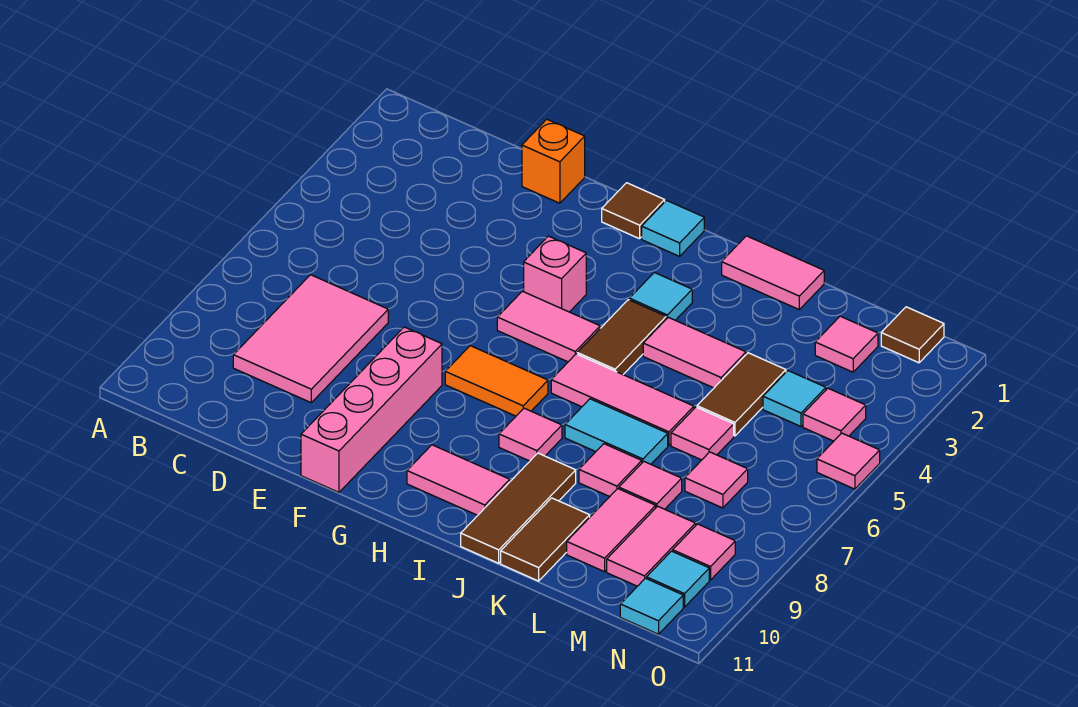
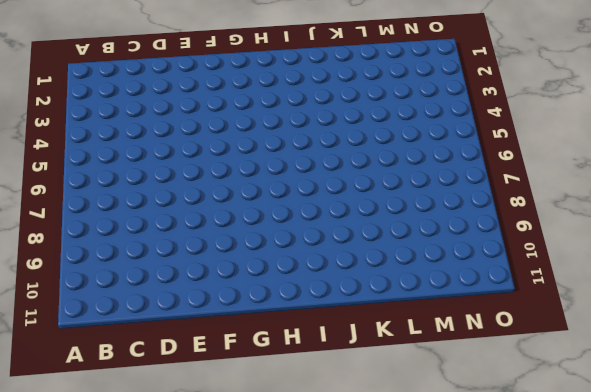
none -> pink tile C7:D9 level 1
none -> orange brick E1 level 1
none -> pink brick F8:F11 level 1
none -> brown tile G1 level 1

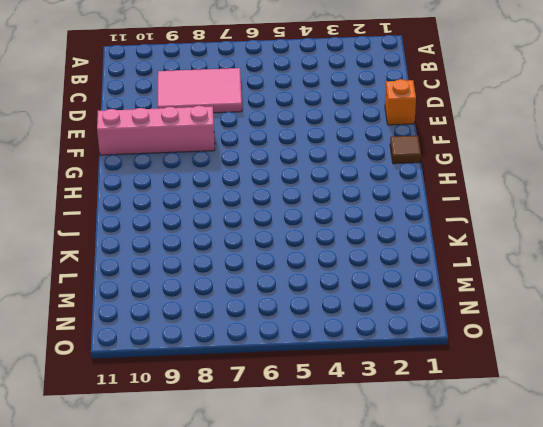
none -> pink brick G4 level 1
none -> pink tile G5:H5 level 1
none -> orange tile G7:H7 level 1
none -> cyan tile H1 level 1

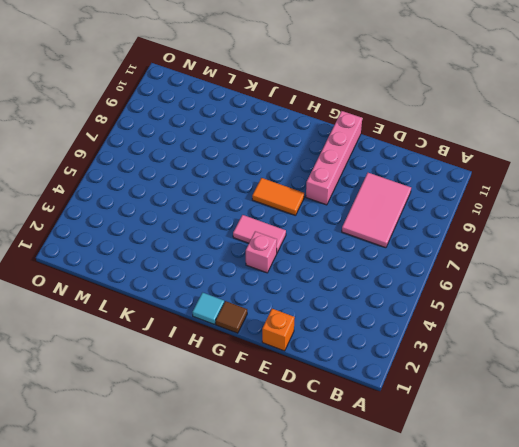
none -> pink tile H10:I10 level 1
none -> cyan tile I3 level 1
none -> brown tile I4:I5 level 1
none -> pink tile I6:K6 level 1

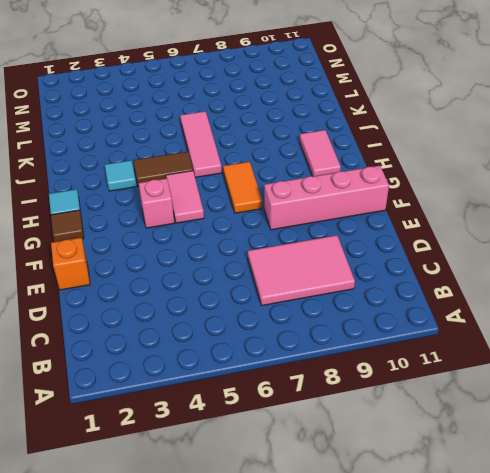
none -> pink tile I8 level 1
none -> pink tile J1:K1 level 1
none -> pink tile J4:K4 level 1
none -> cyan tile J7:K7 level 1

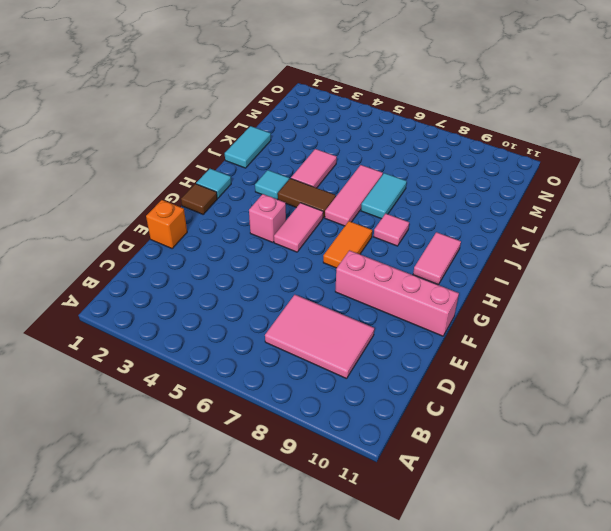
cyan tile J1:K1 level 1 -> pink tile J1:K1 level 1
none -> brown tile J9:J11 level 1
none -> pink tile K8 level 1
none -> brown tile K10:K11 level 1
none -> brown tile L4:L5 level 1

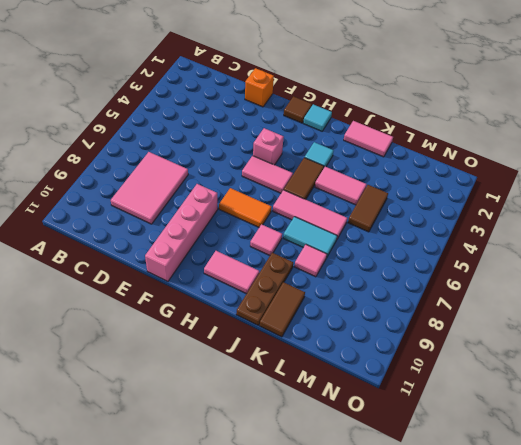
brown plate J9:J11 level 1 -> brown tile J9:J11 level 1
none -> pink tile L6 level 1
none -> pink tile L8 level 1
none -> pink tile L9:L10 level 1
none -> pink tile M2 level 1

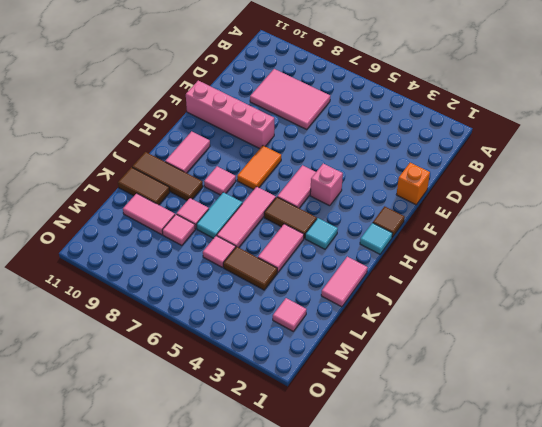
none -> cyan tile M4 level 1
none -> pink tile M7 level 1
none -> pink tile M9:M10 level 1
none -> brown tile N1 level 1

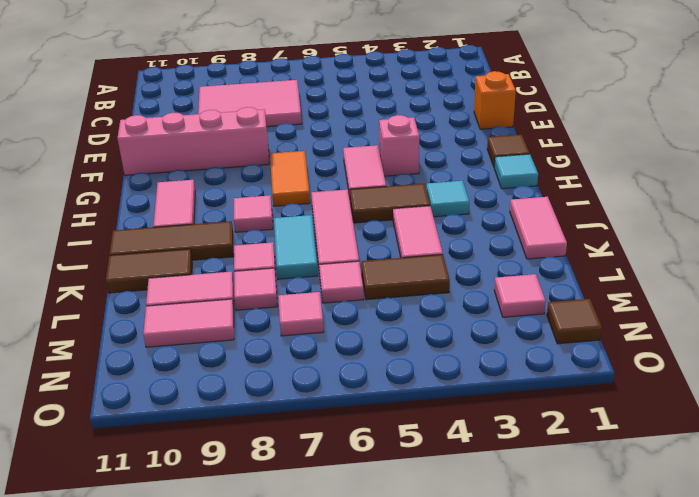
none -> cyan tile M4 level 1
none -> pink tile N4 level 1
none -> pink tile N9 level 1
none -> cyan tile N10 level 1

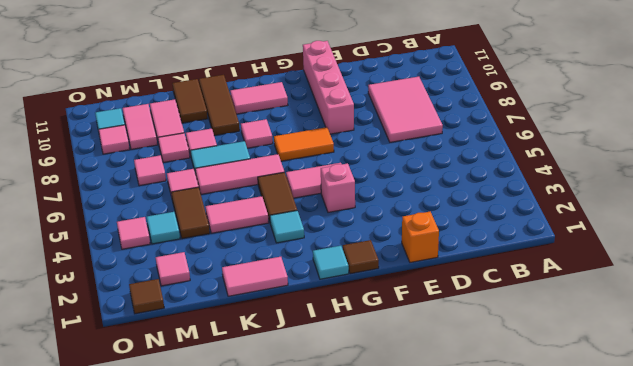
none -> cyan tile N11 level 1
none -> pink tile O5 level 1

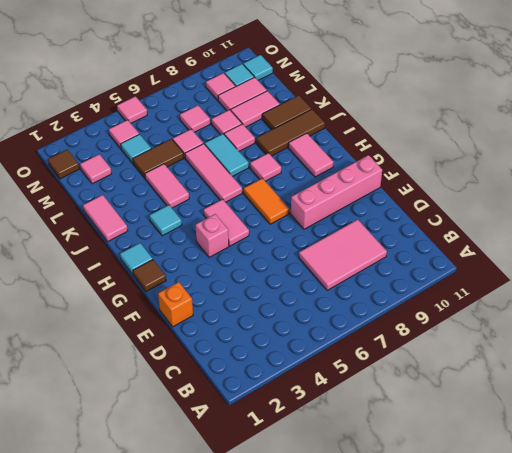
none -> brown tile I4:I5 level 1

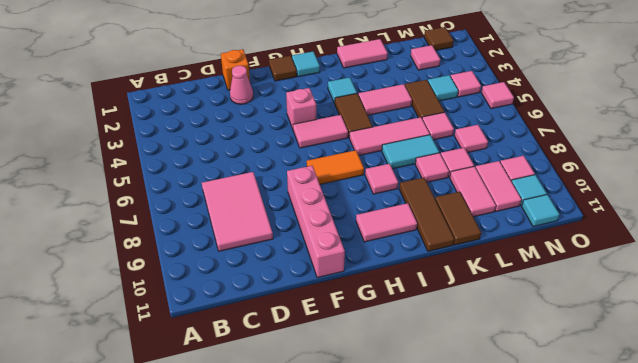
pink cone E2 level 1 -> none

